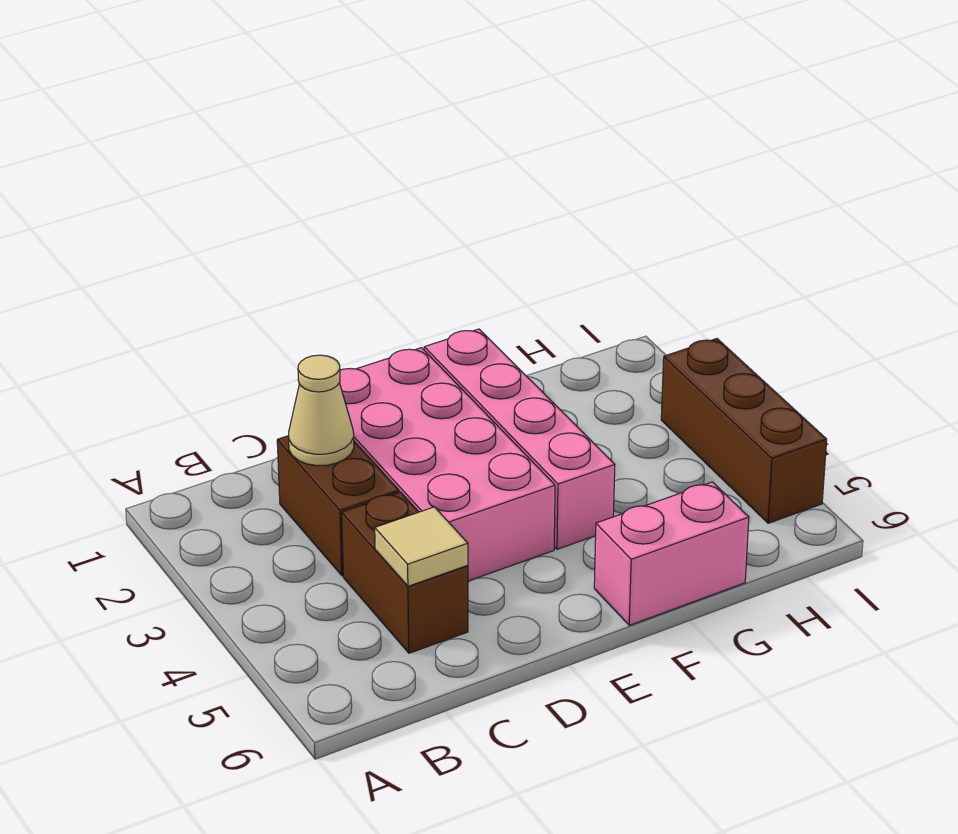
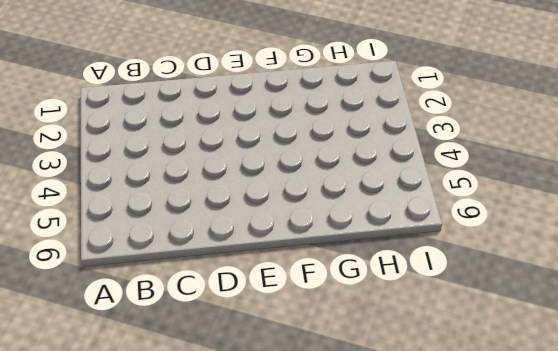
none -> brown brick C2:C3 level 1
none -> brown brick C4:C5 level 1

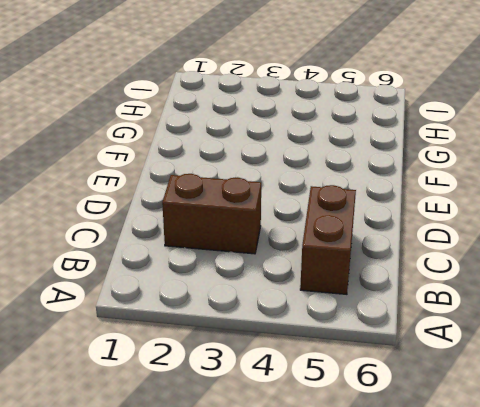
brown brick B5:C5 level 1 -> brown brick C4:C5 level 1
none -> pink brick D1:E4 level 1
none -> pink brick F1:F4 level 1

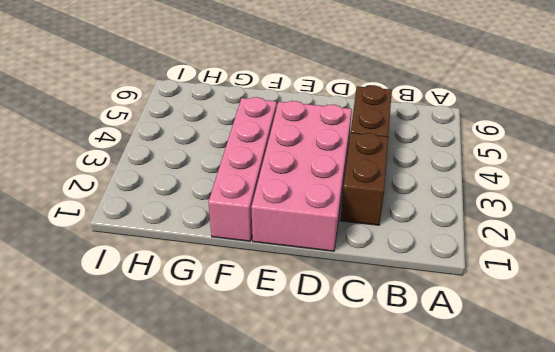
none -> pink brick F6:G6 level 1
none -> brown brick I3:I5 level 1

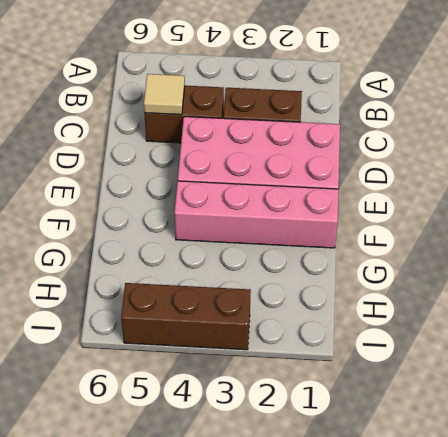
none -> pink brick F6:G6 level 1
none -> tan cone C2 level 2

